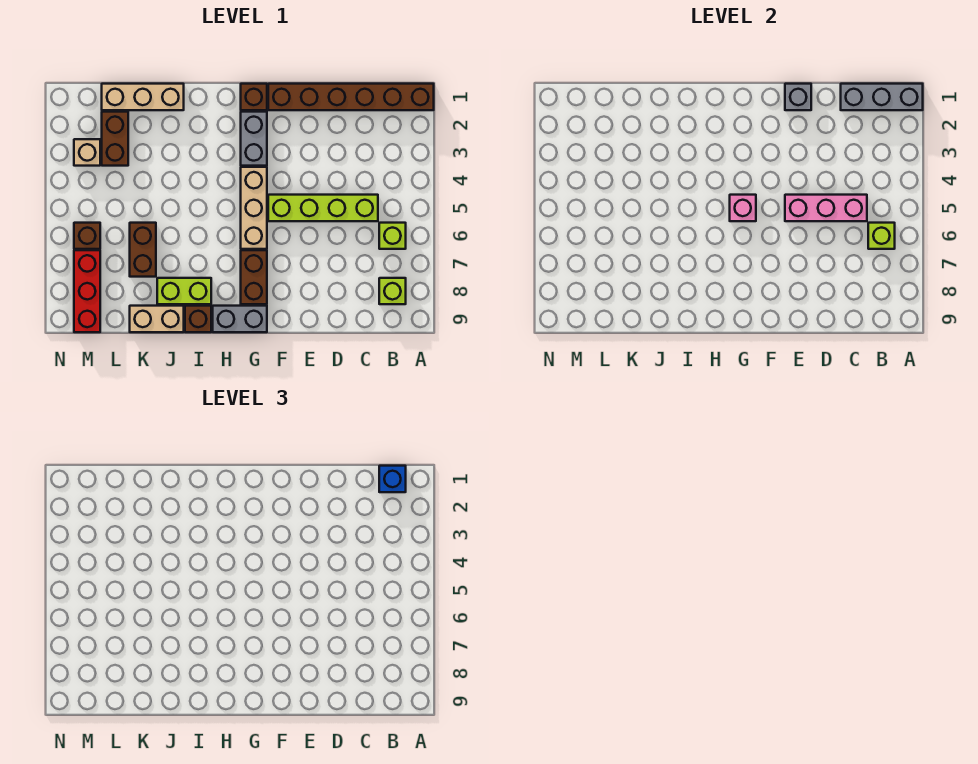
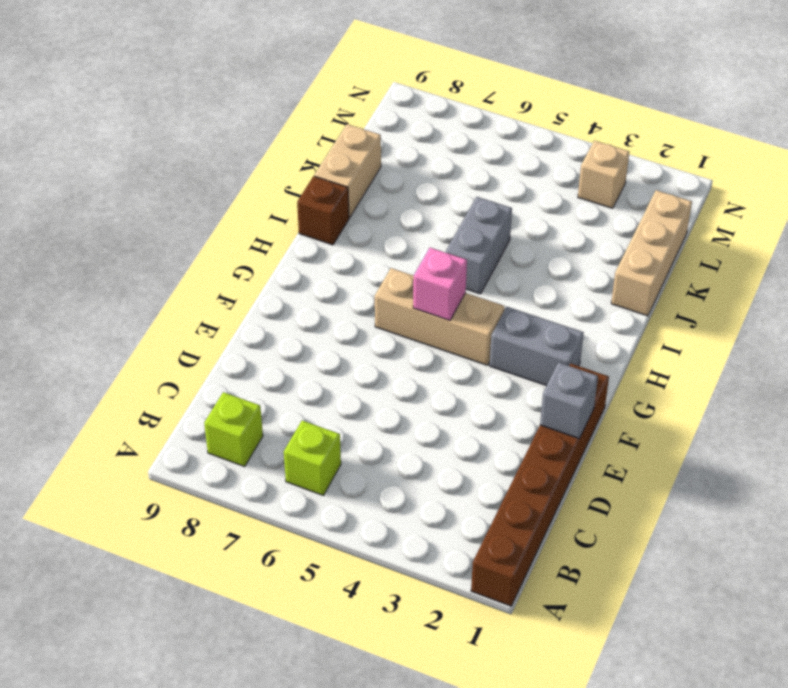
grey brick I5:J5 level 1 -> grey brick G9:H9 level 1
none -> lime brick C5:F5 level 1
none -> brown brick G1 level 1
none -> brown brick G7:G8 level 1

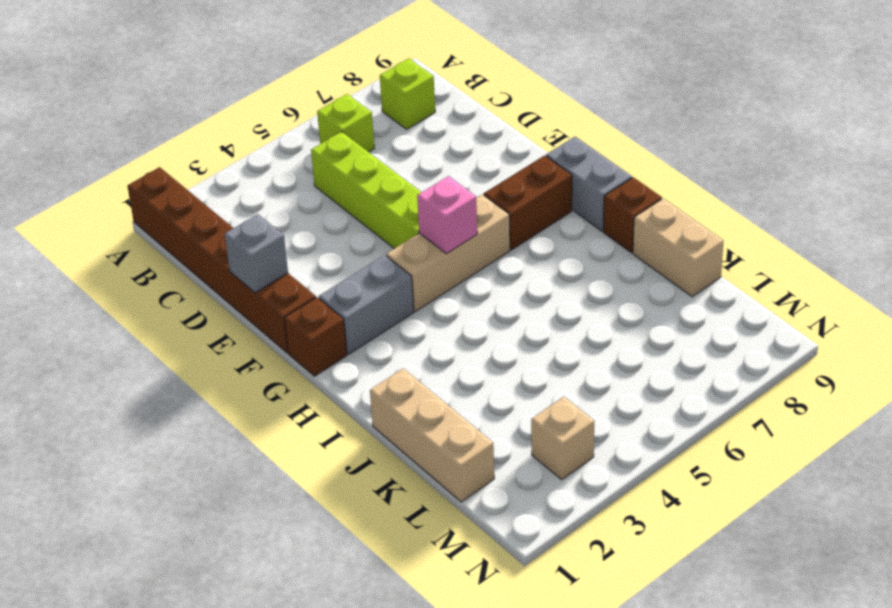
none -> lime brick I8:J8 level 1
none -> brown brick K6:K7 level 1
none -> brown brick L2:L3 level 1

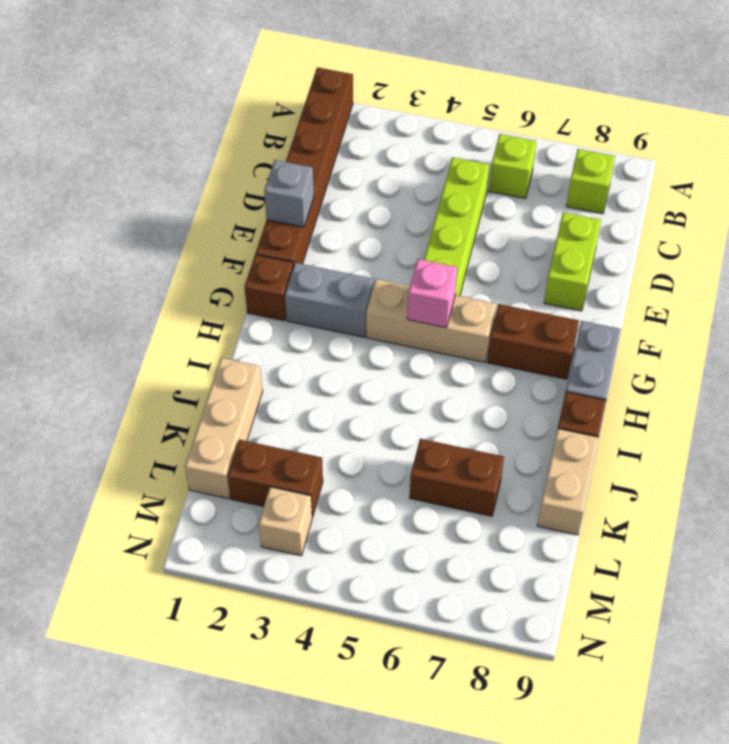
lime brick D8:E8 level 1 -> lime brick I8:J8 level 1
none -> brown brick M6 level 1
none -> red brick M7:M9 level 1
none -> grey brick A1:C1 level 2

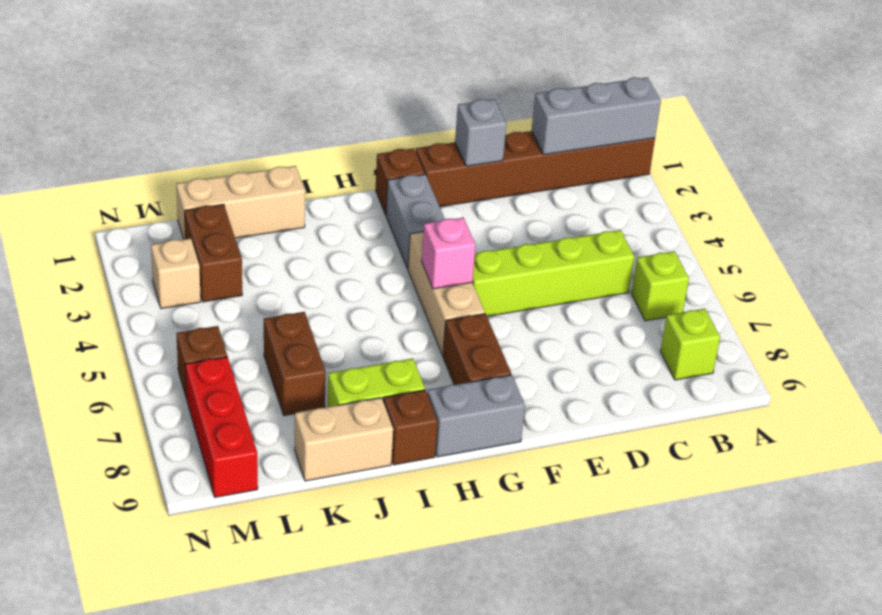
none -> lime brick B6 level 2
none -> pink brick C5:E5 level 2
none -> blue brick B1 level 3

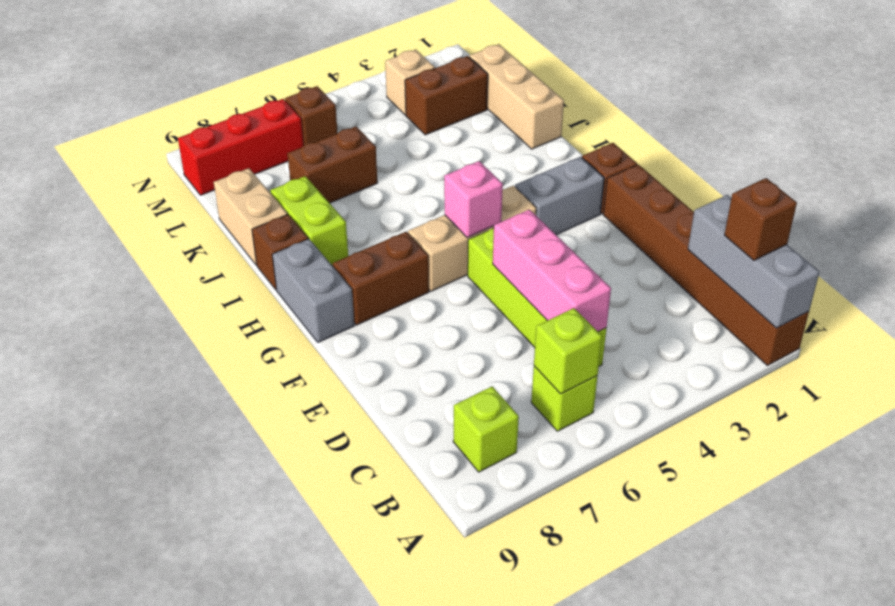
brown brick B1 level 3 -> blue brick B1 level 3
none -> grey brick E1 level 2

